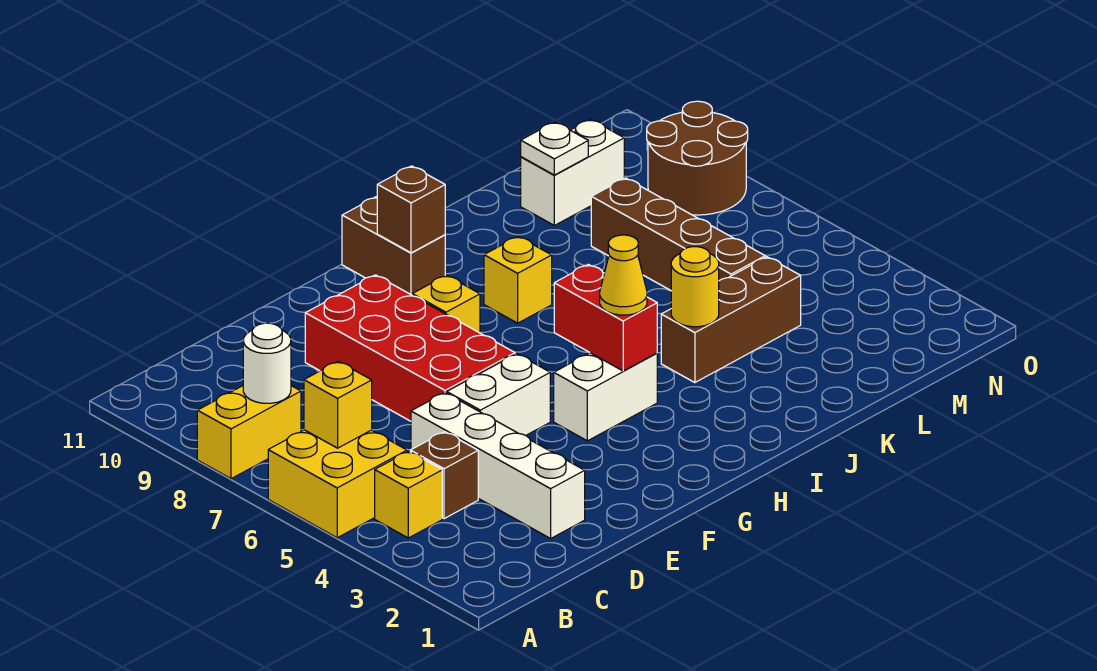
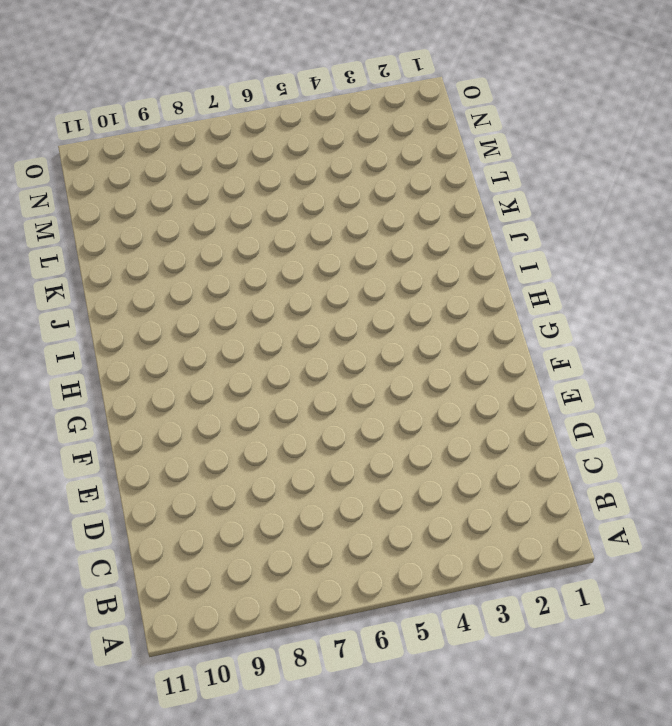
none -> yellow brick A5:B6 level 1
none -> yellow brick A8:B8 level 1
none -> yellow brick B4 level 1

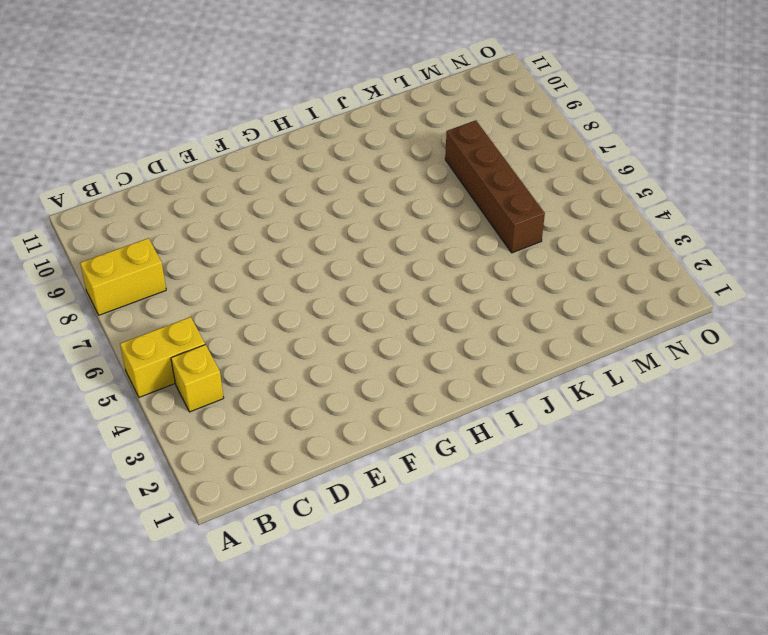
yellow brick A5:B5 level 1 -> yellow brick A5:B6 level 1
none -> brown brick C4 level 1
none -> white brick D2:D5 level 1
none -> white brick E5:F5 level 1

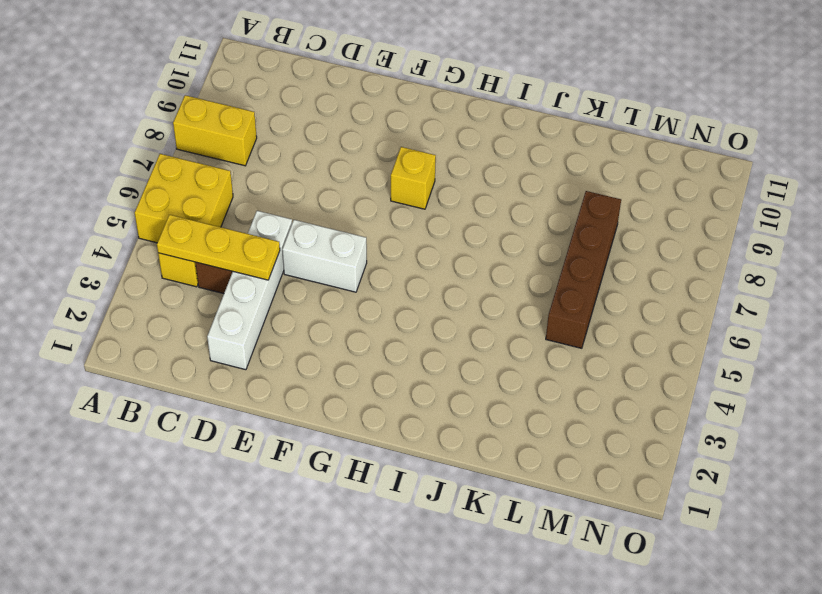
yellow plate B4:D4 level 2 -> none
none -> red brick E6:F9 level 1
none -> white brick G4:H4 level 1
none -> brown brick H10:H11 level 1

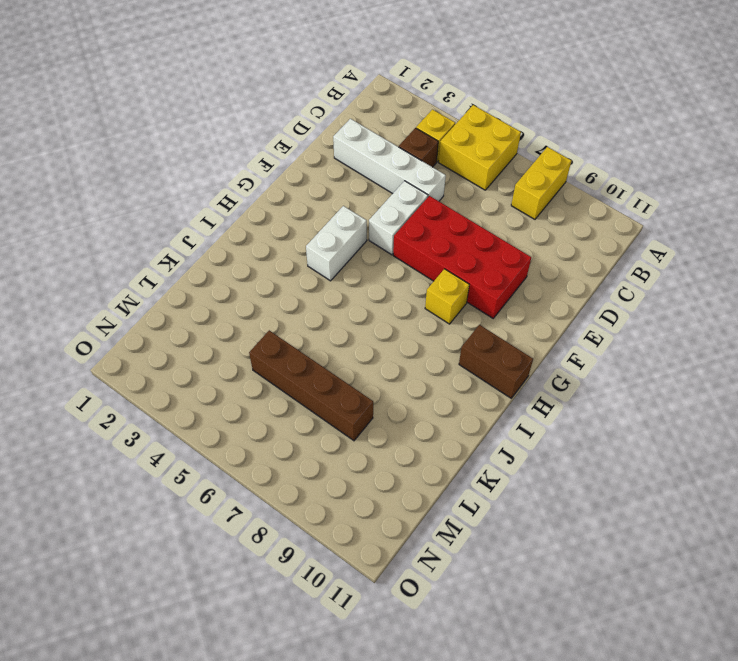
none -> yellow brick I8 level 1
none -> brown brick J4:L4 level 1
none -> white brick L10:M10 level 1

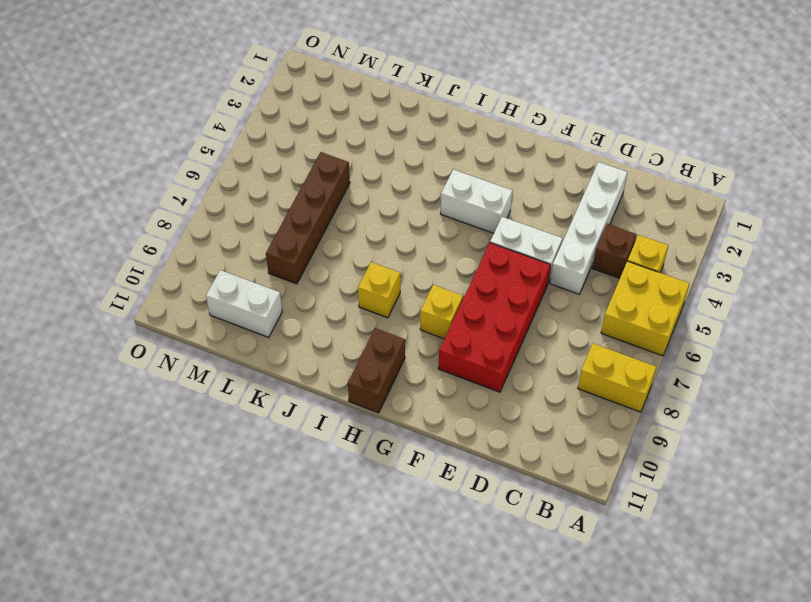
none -> brown brick J4:L4 level 1
none -> brown round brick N8:O9 level 1
none -> yellow brick B6 level 2

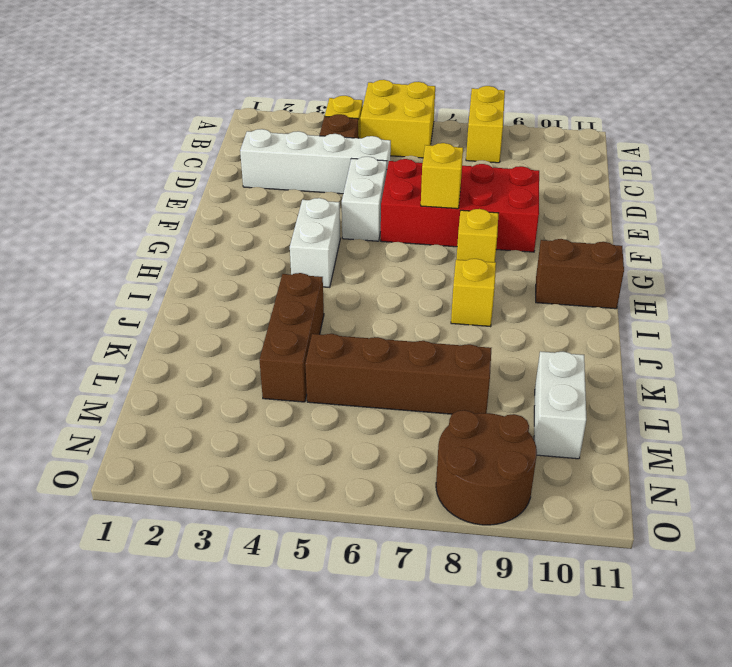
yellow brick F7 level 2 -> yellow brick B6 level 2
none -> white round brick B8 level 2
none -> red brick H4:H5 level 2
none -> brown brick H10 level 2

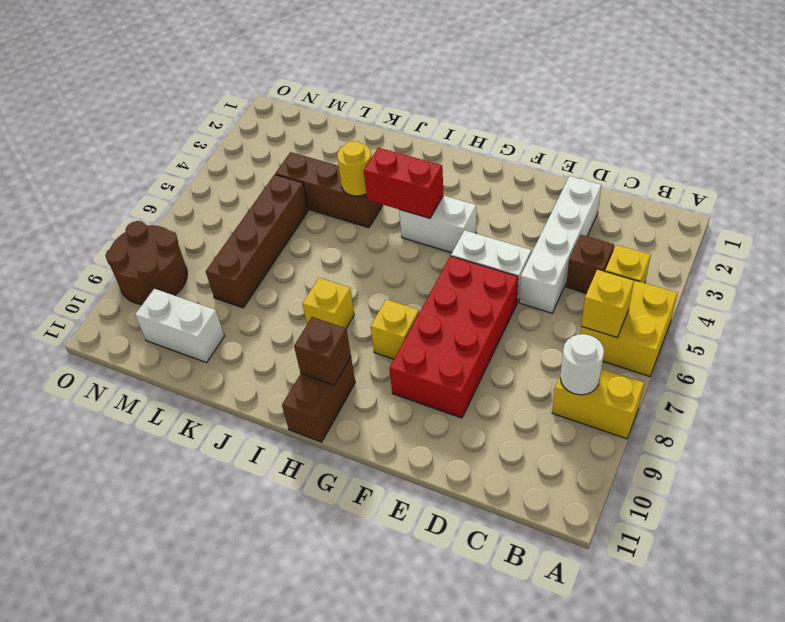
red brick H4:I4 level 2 -> red brick H4:H5 level 2
none -> white plate L10 level 2
none -> yellow cone H4 level 3

